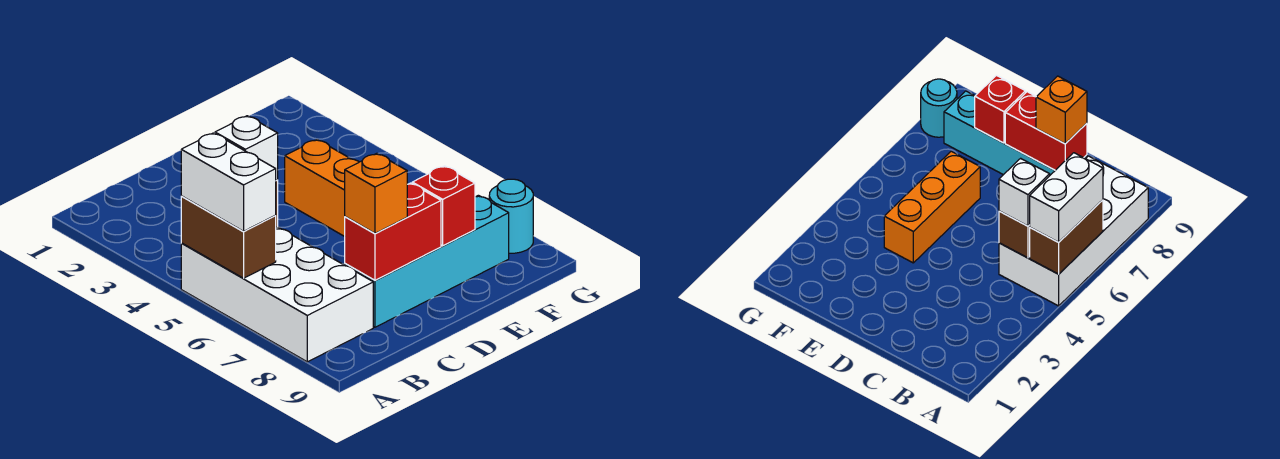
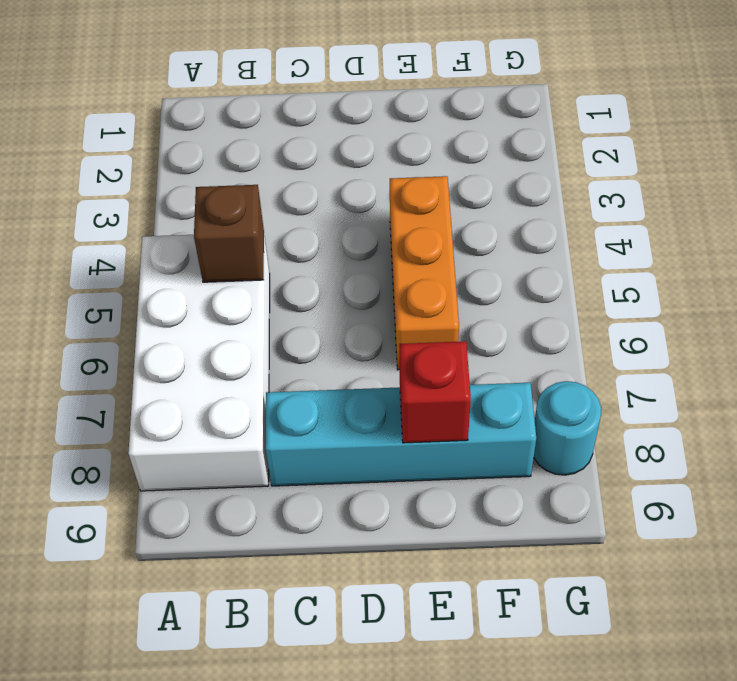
none -> brown brick A5:A6 level 2
none -> red brick C8:D8 level 2

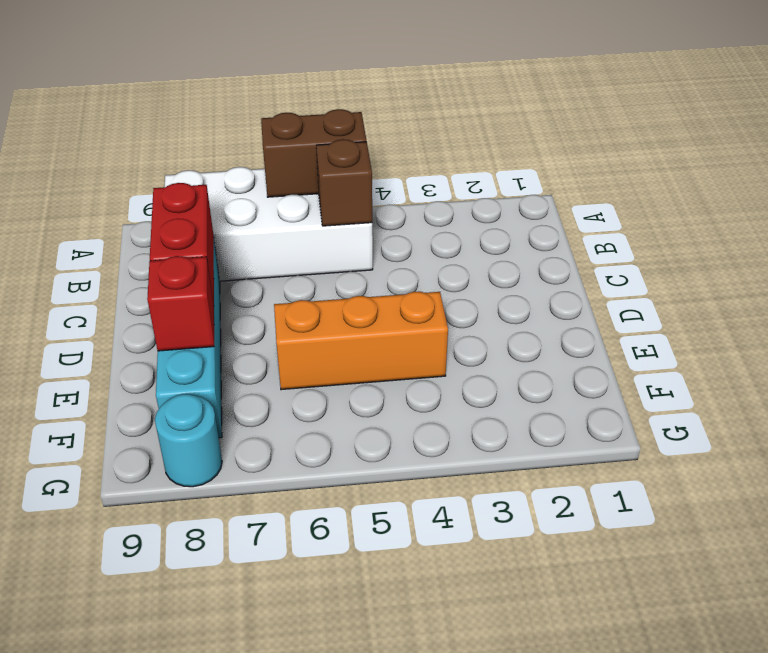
none -> white brick A5:A6 level 3
none -> white brick B5 level 3

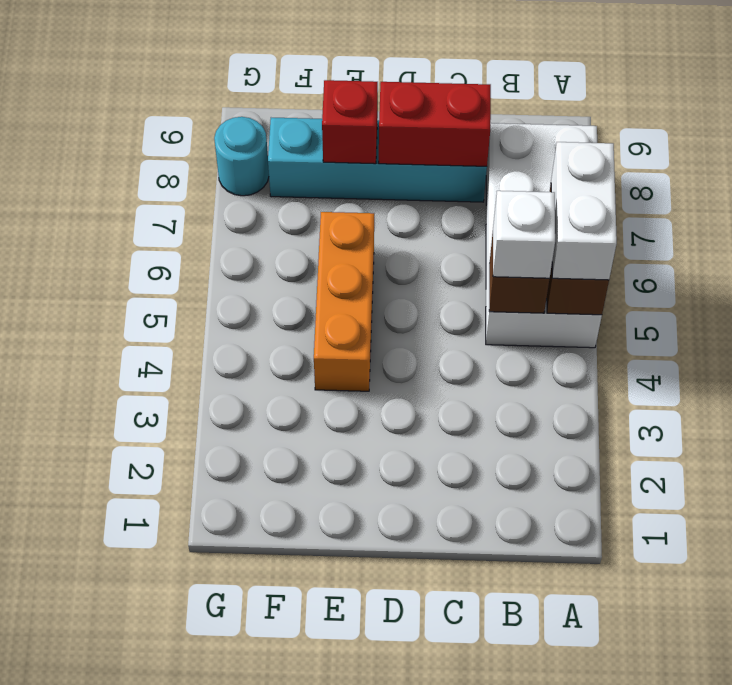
none -> orange brick C8 level 3

